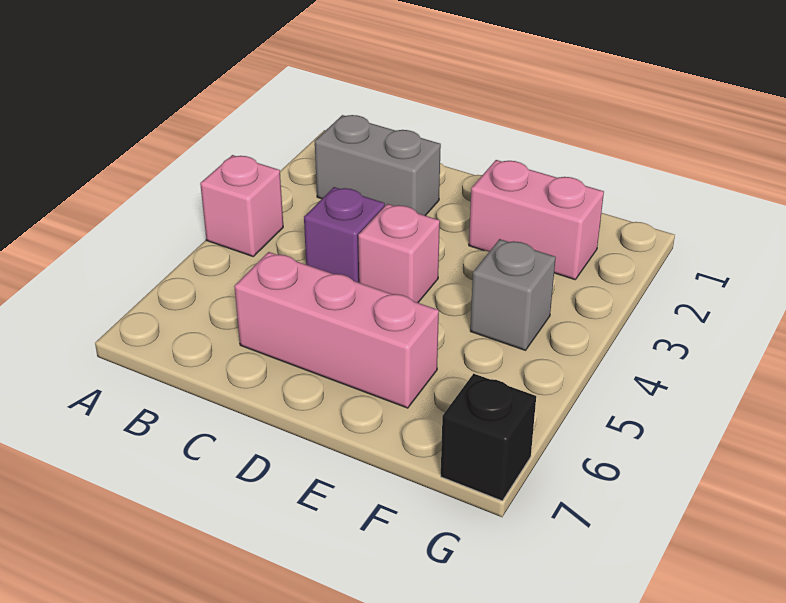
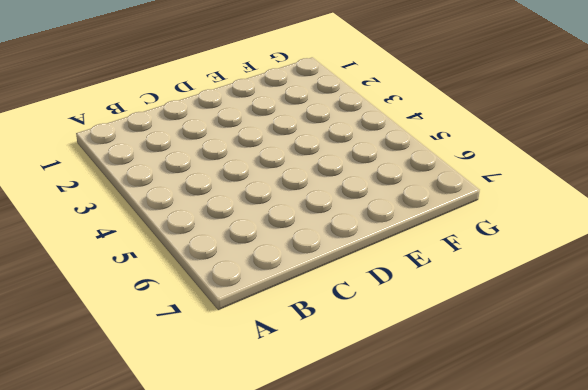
none -> pink brick A4 level 1
none -> grey brick B2:C2 level 1

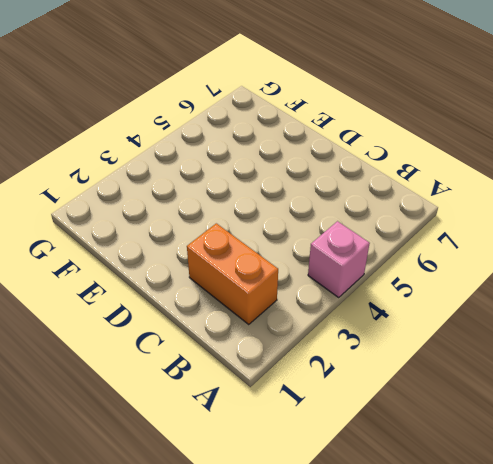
orange brick B2:C2 level 1 -> grey brick B2:C2 level 1
none -> purple brick C4 level 1
none -> pink brick C6:E6 level 1

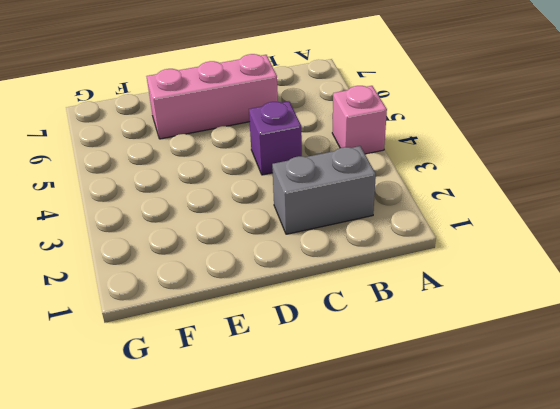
none -> pink brick D4 level 1
none -> pink brick E2:F2 level 1

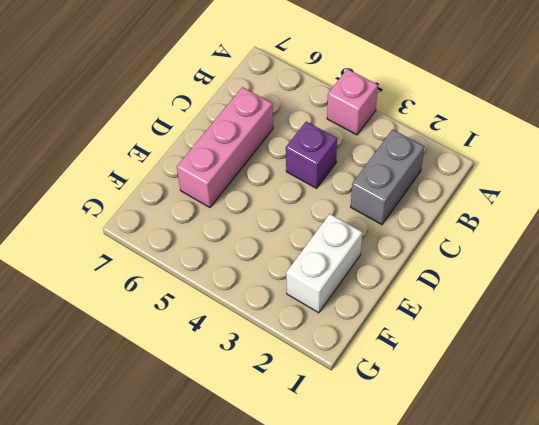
white brick E2:F2 level 1 -> pink brick E2:F2 level 1
none -> pink brick D4 level 1
none -> grey brick F4 level 1

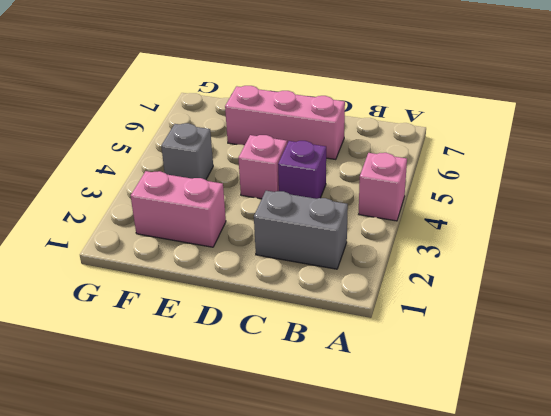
none -> black brick G7 level 1

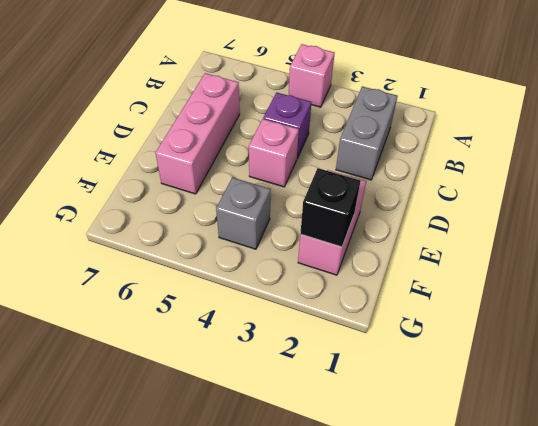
black brick F2 level 2 -> black brick G7 level 1

